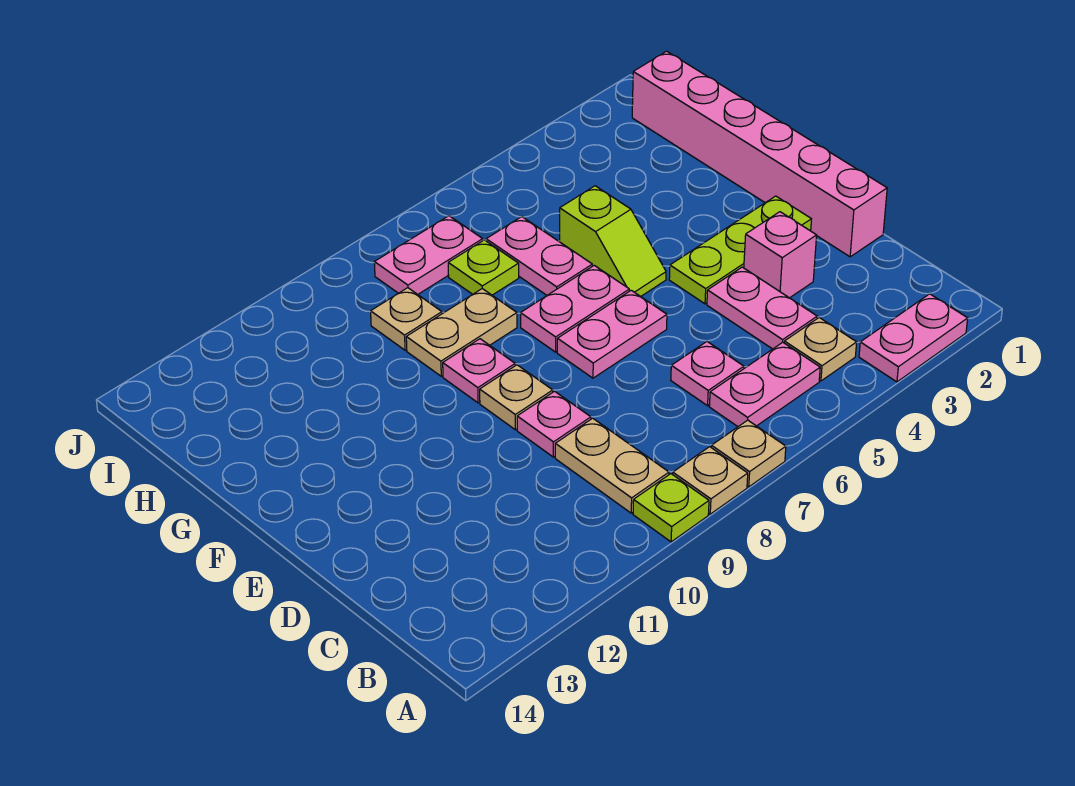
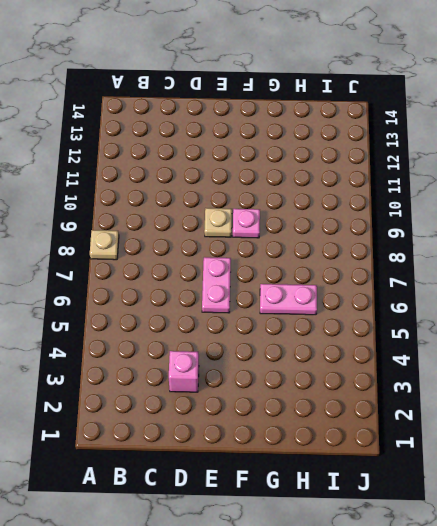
none -> pink plate A2:A3 level 1
none -> tan plate A7 level 1
none -> lime plate A9 level 1

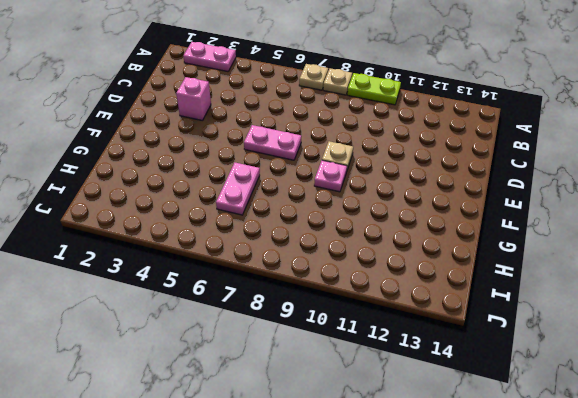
lime plate A9:A10 level 1 -> lime plate A9 level 1
none -> tan plate B4 level 1
none -> pink plate B5:B6 level 1
none -> tan plate B9:C9 level 1

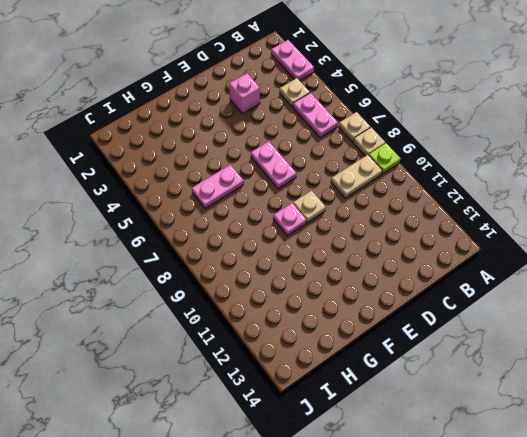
none -> pink plate C4:D4 level 1
none -> pink plate C6 level 1
none -> pink brick D1:I1 level 1

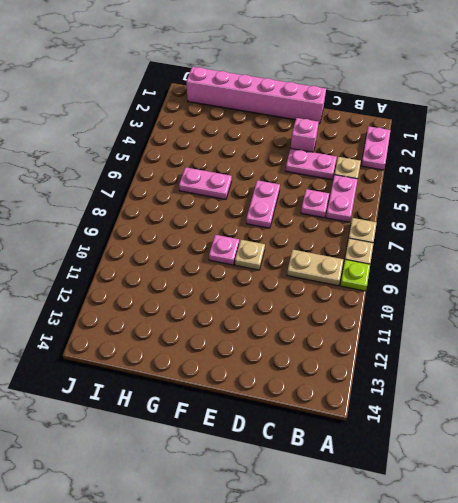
none -> pink plate D9 level 1
none -> lime plate E2:E4 level 1
none -> lime slope F5:G5 level 1 top G

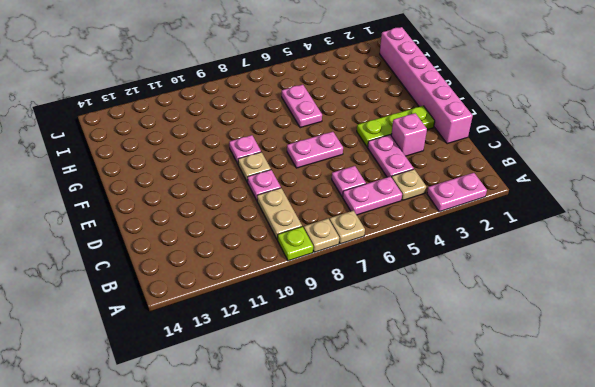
none -> lime slope F5:G5 level 1 top G
none -> pink plate F6:F7 level 1
none -> tan plate G8:G9 level 1

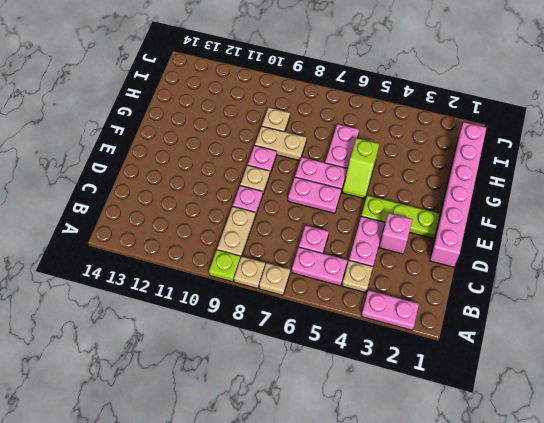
none -> lime plate H7 level 1
none -> pink plate I7:I8 level 1

